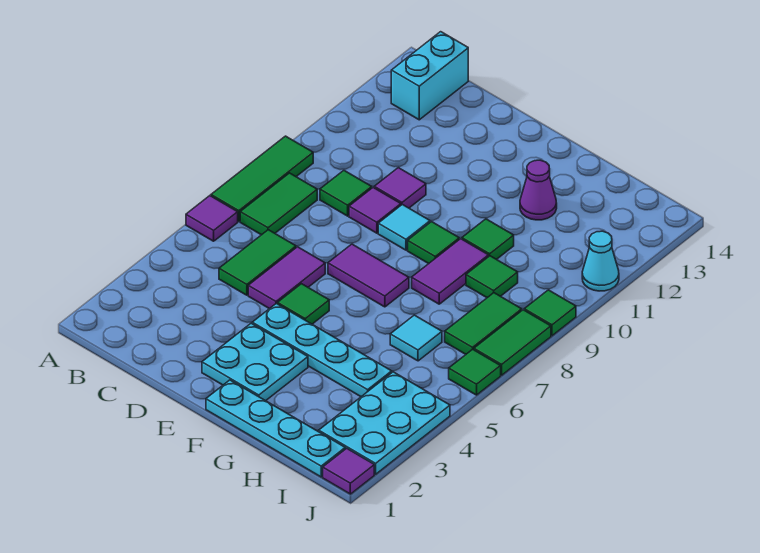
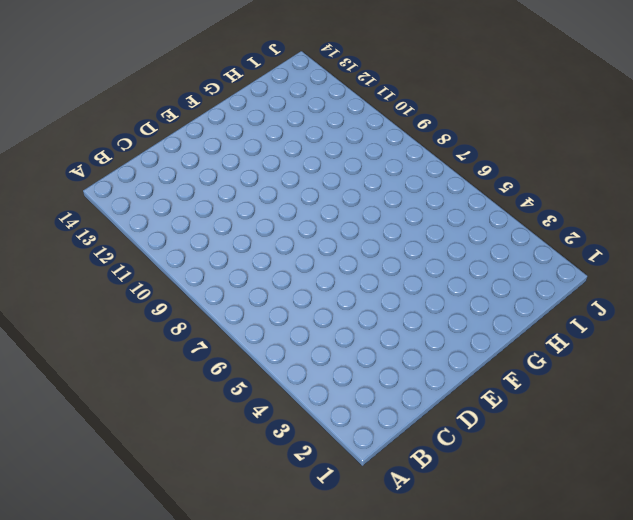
none -> purple tile A6 level 1
none -> green tile A7:A9 level 1
none -> green tile B7:B8 level 1

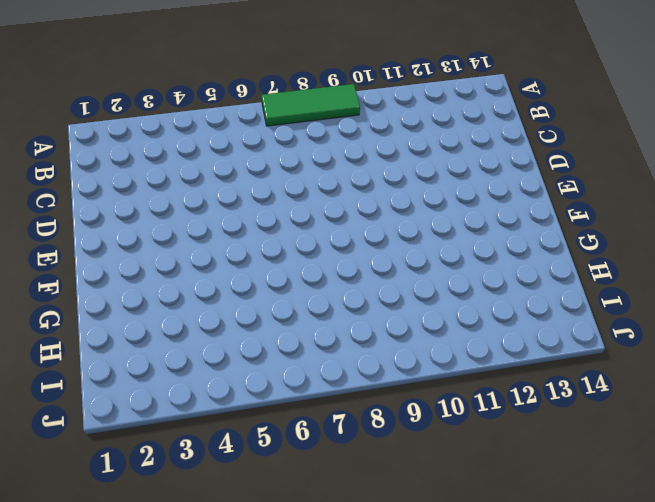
none -> purple tile A6 level 1
none -> green tile B7:B8 level 1
none -> cyan brick B13:B14 level 1

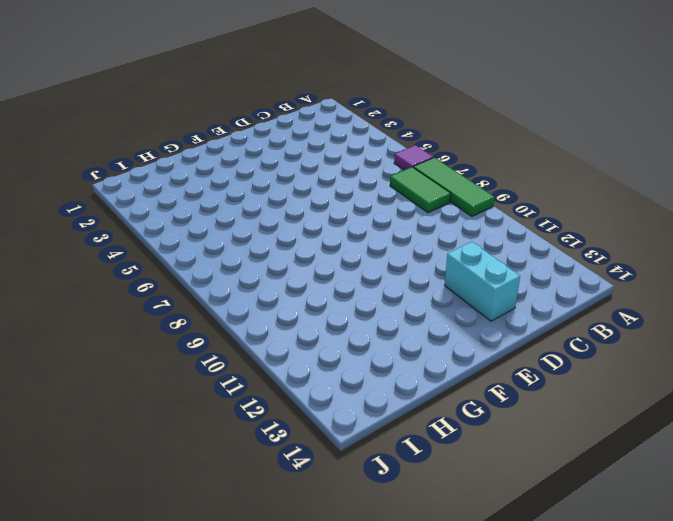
cyan brick D12:D13 level 1 -> cyan brick B13:B14 level 1
none -> green tile C5:C6 level 1
none -> green tile C9 level 1
none -> purple tile D5:D6 level 1

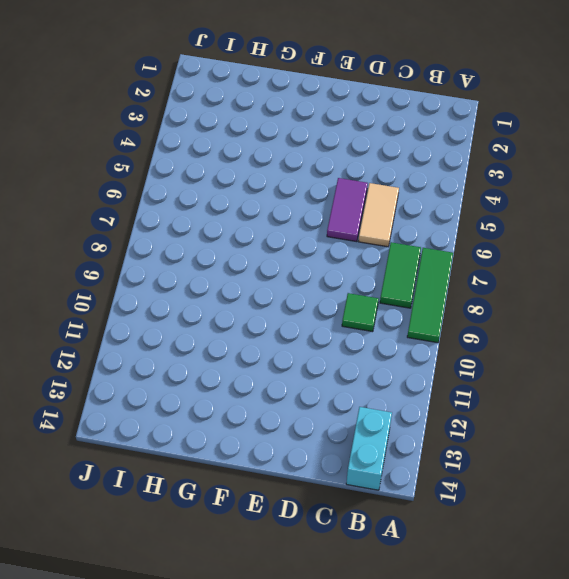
tan tile C5:C6 level 1 -> green tile C5:C6 level 1
none -> purple tile A6 level 1
none -> purple tile D9 level 1
none -> purple tile D10 level 1

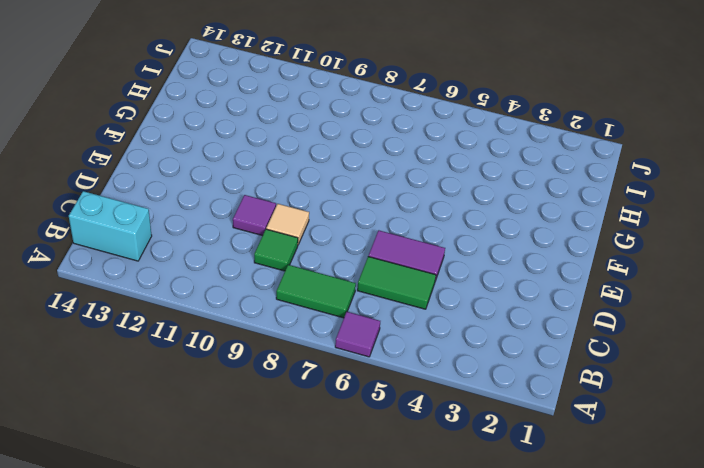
tan tile D9 level 1 -> purple tile D9 level 1
none -> green tile A7:A9 level 1
none -> cyan plate E2:F3 level 1
none -> cyan plate E4:H4 level 1

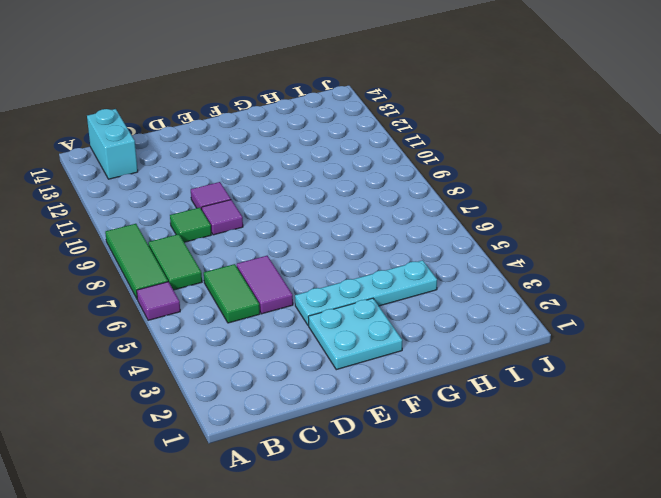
none -> green tile E5 level 1
none -> purple tile E7:F7 level 1
none -> cyan tile E9 level 1

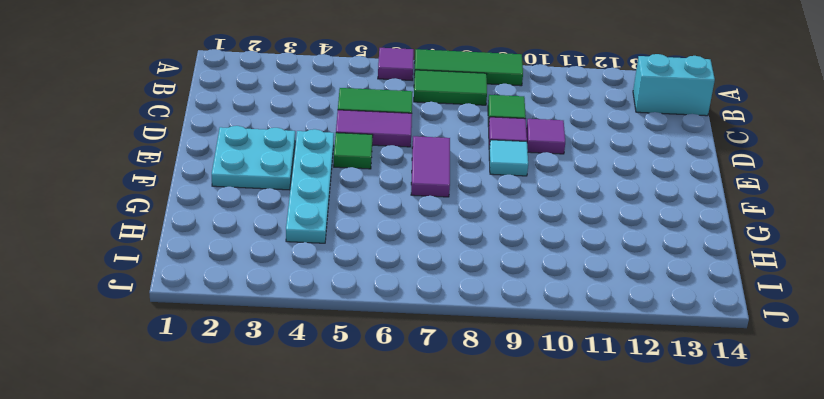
none -> cyan plate F1:I1 level 1
none -> green tile F9 level 1
none -> purple tile G8:G9 level 1

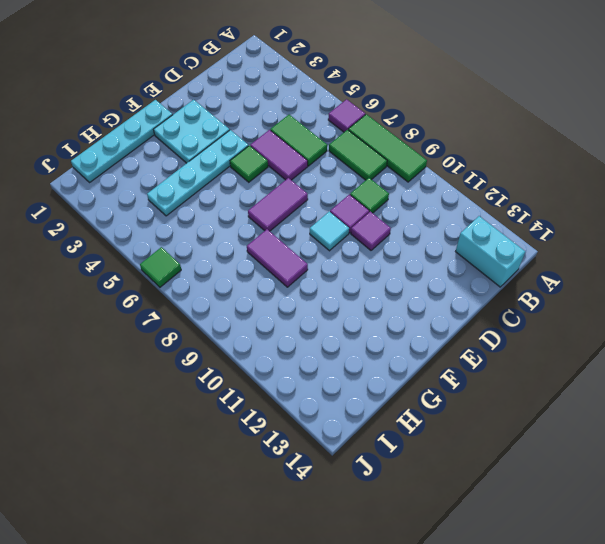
none -> green tile F9 level 1
none -> green tile G10 level 1
none -> purple cone G12 level 1

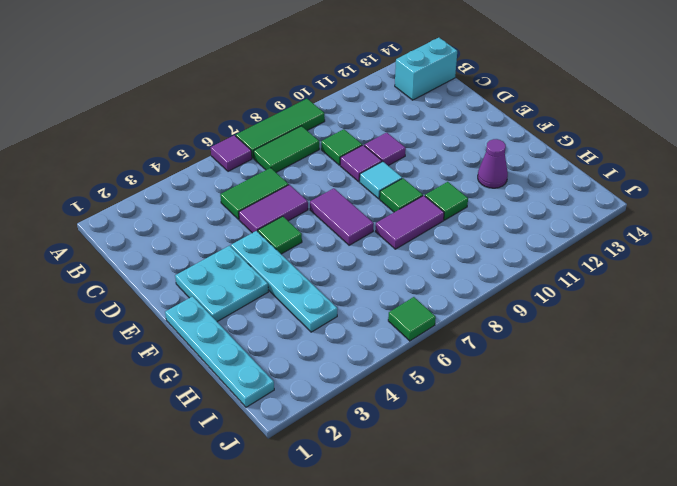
none -> cyan tile H6 level 1
none -> green tile H9 level 1
none -> cyan plate I2:J4 level 1

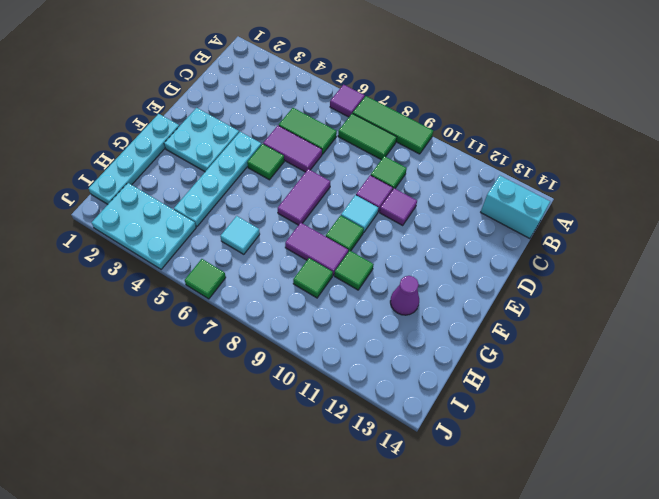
none -> green tile I7:I8 level 1
none -> purple tile J1 level 1
none -> green tile J7:J8 level 1

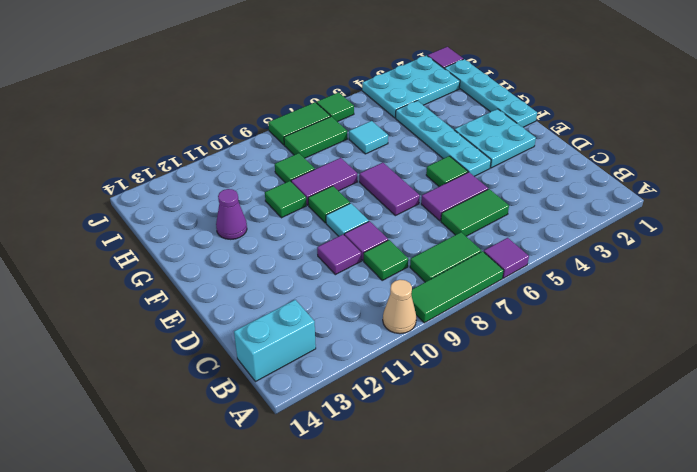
tan cone A10 level 1 -> none
none -> green tile J9 level 1
none -> cyan cone J11 level 1

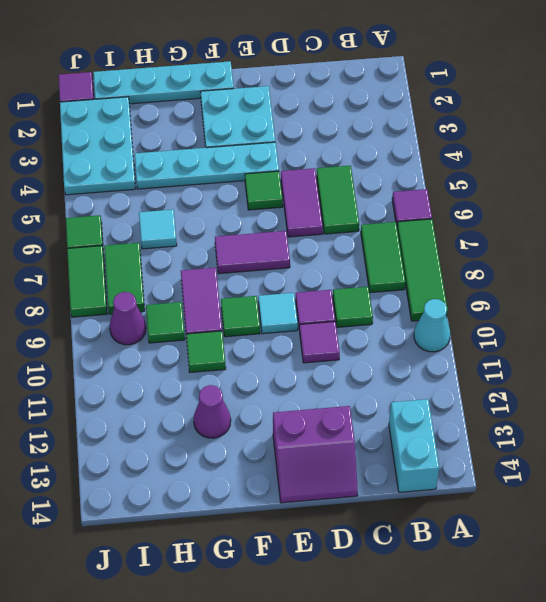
cyan cone A10 level 1 -> cyan cone J11 level 1
purple slope D13:E14 level 1 top 13 -> none
purple cone I9 level 1 -> none
none -> green tile J9 level 1

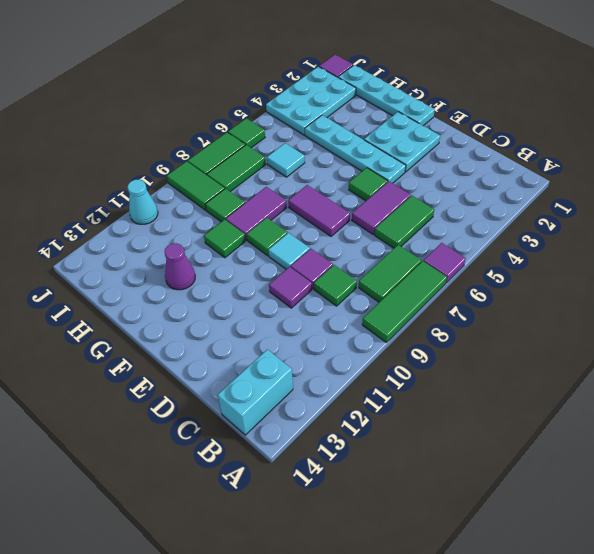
green tile I9:J9 level 1 -> green tile J9 level 1

